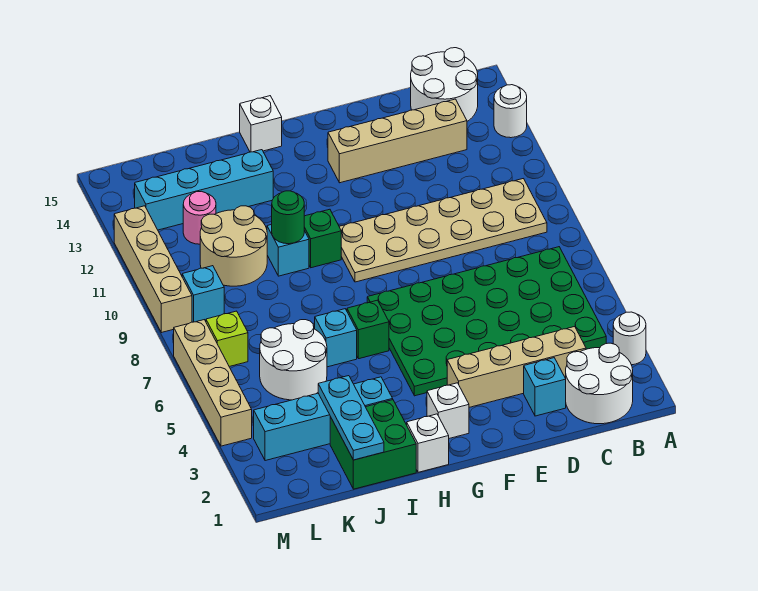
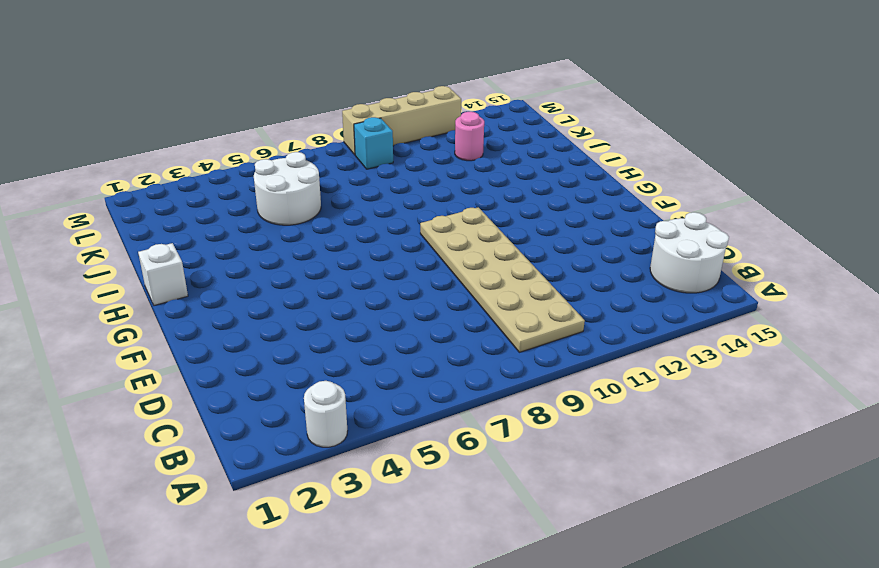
none -> white round brick A13 level 1
none -> white round brick B1:C2 level 1
none -> green plate B4:G7 level 1

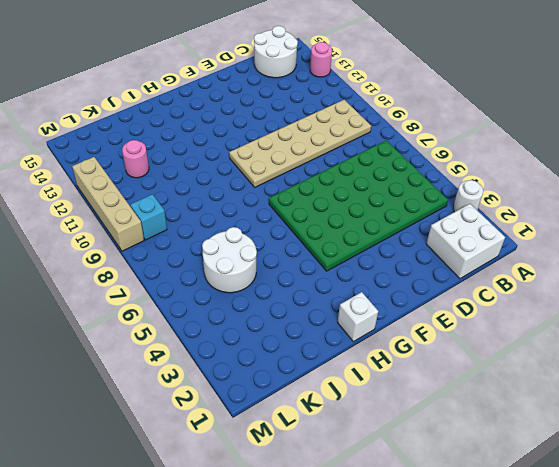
pink round brick A13 level 1 -> white round brick A13 level 1
white brick B1:C2 level 1 -> white round brick B1:C2 level 1
none -> tan brick C3:F3 level 1
none -> tan brick C13:F13 level 1
none -> cyan brick D2 level 1

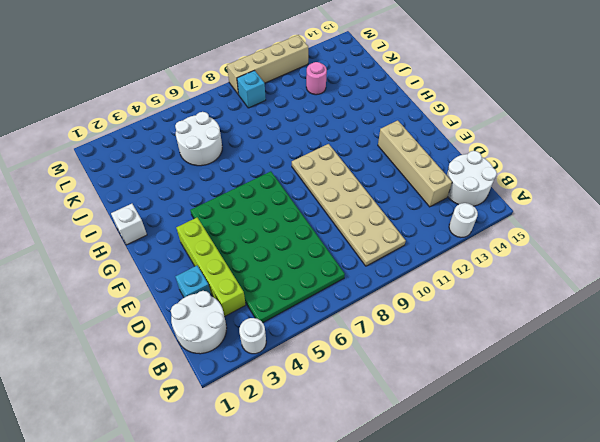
lime brick C3:F3 level 1 -> tan brick C3:F3 level 1
none -> white brick G2 level 1
none -> green brick H6 level 1
none -> green brick H10 level 1

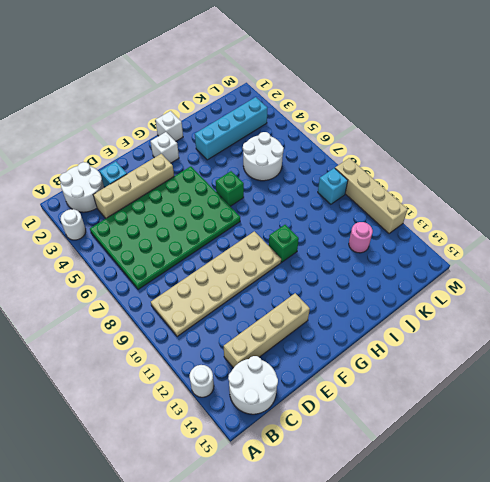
none -> white brick H15 level 1
none -> green brick I1:J2 level 1
none -> cyan brick I6 level 1

